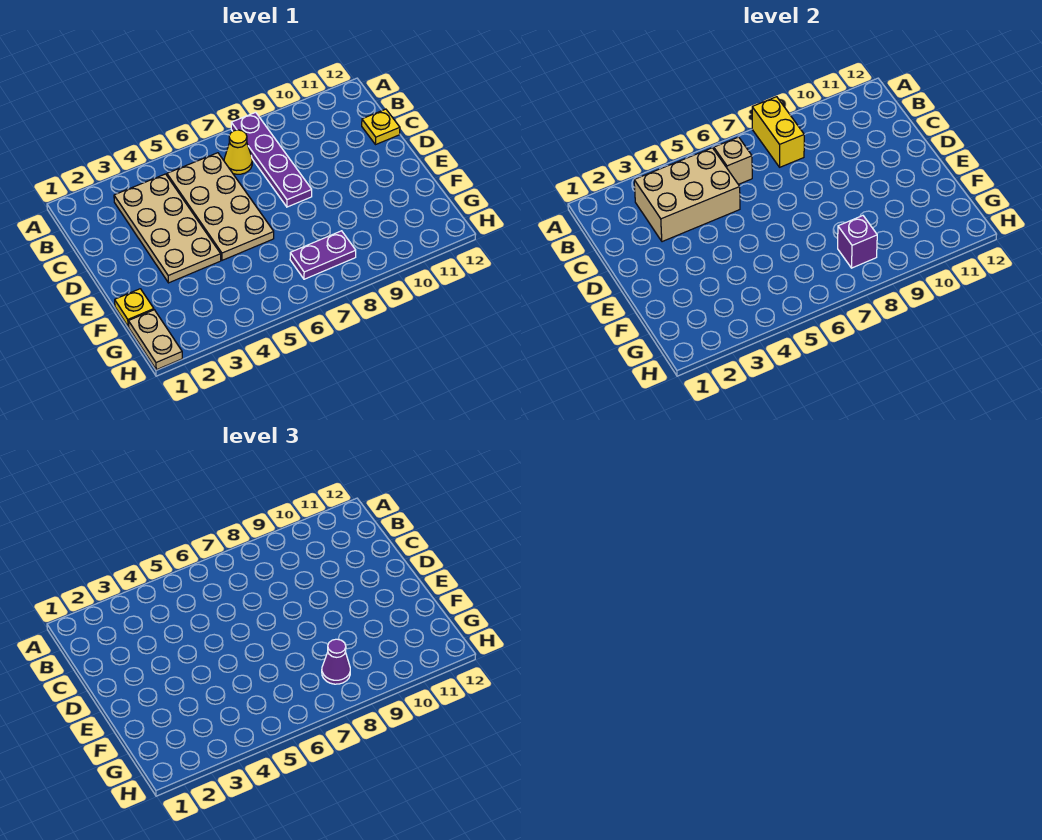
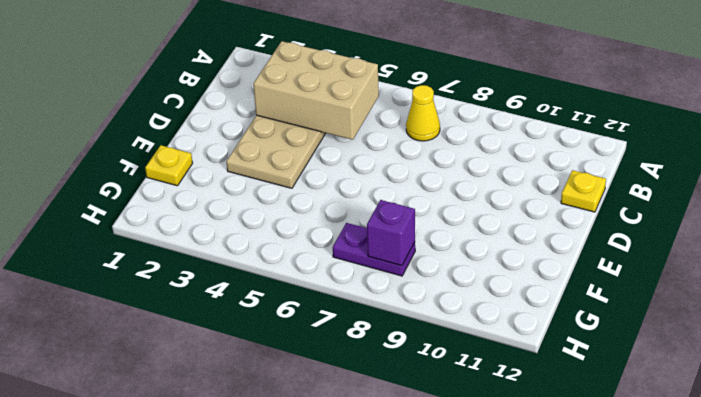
none -> purple plate A8:D8 level 1
none -> tan plate B5:E6 level 1
none -> tan plate G1:H1 level 1

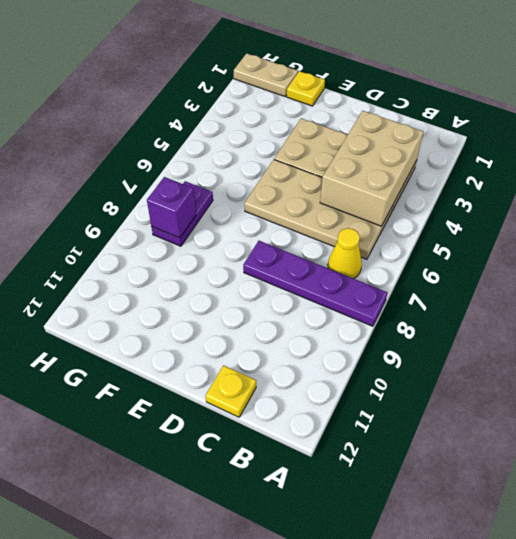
none -> yellow brick A8:B8 level 2
none -> tan brick B6 level 2
none -> purple cone G8 level 3

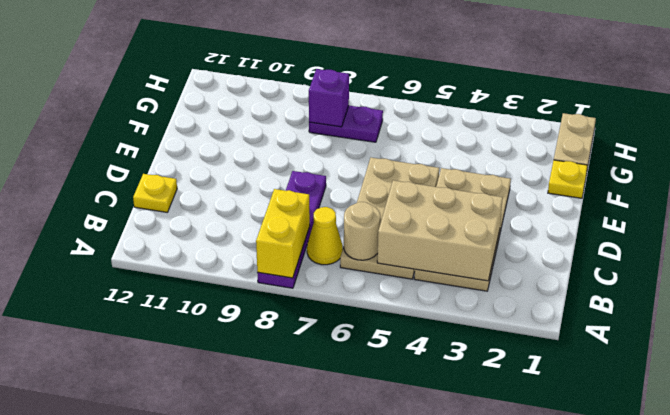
tan round brick B6 level 2 -> tan brick B6 level 2
none -> purple cone G8 level 3

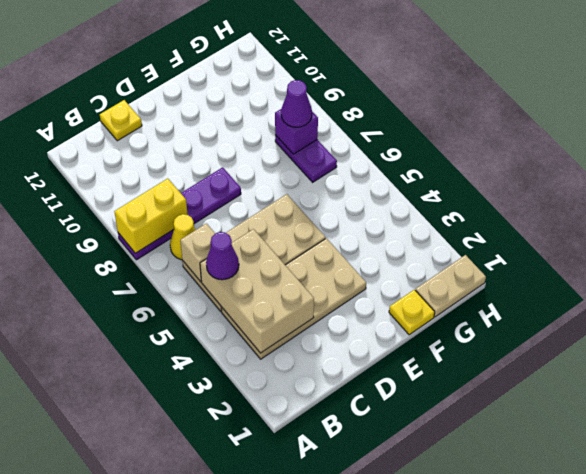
purple cone B5 level 3 -> none

